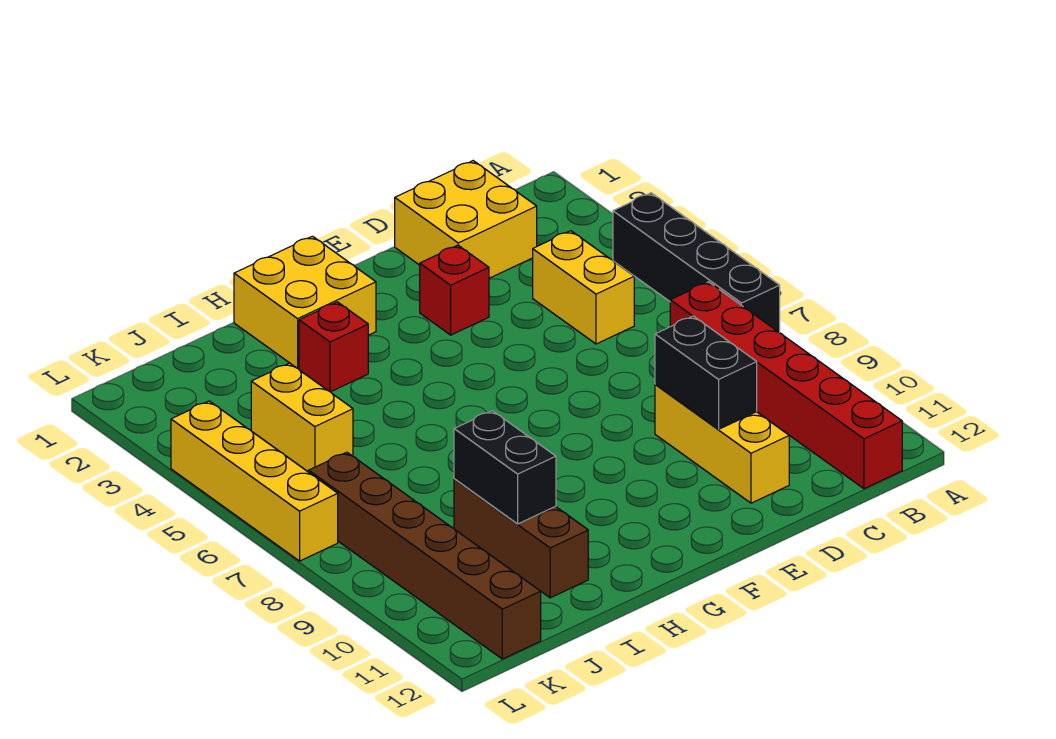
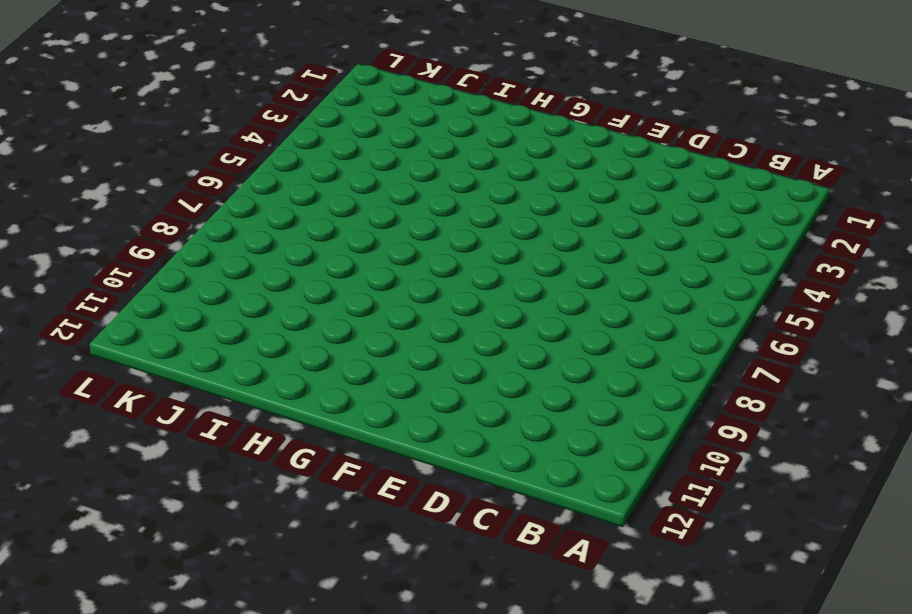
none -> black brick A4:A7 level 1
none -> red brick B7:B12 level 1
none -> yellow brick C1:D2 level 1

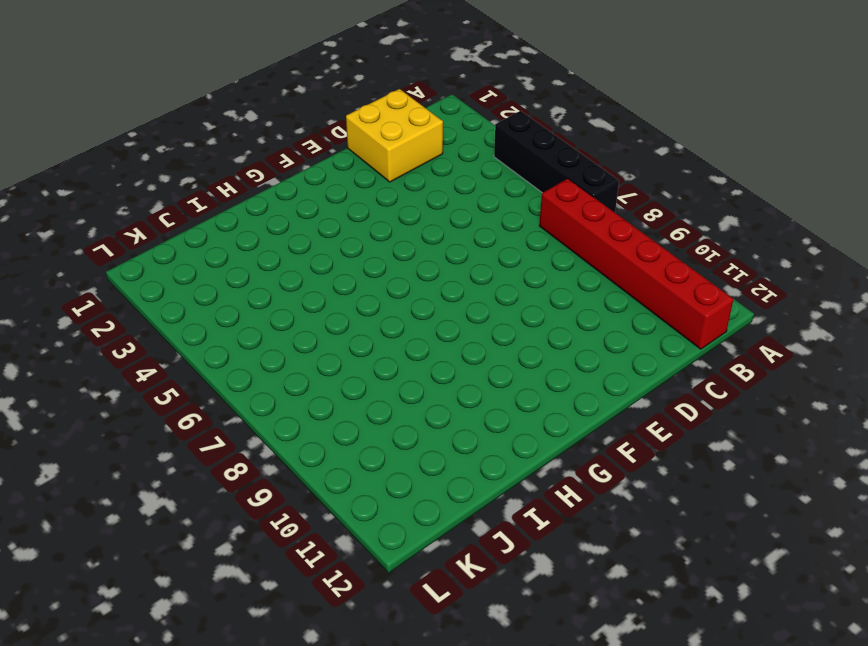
none -> yellow brick C4:C5 level 1
none -> yellow brick D9:D11 level 1
none -> red brick E3 level 1

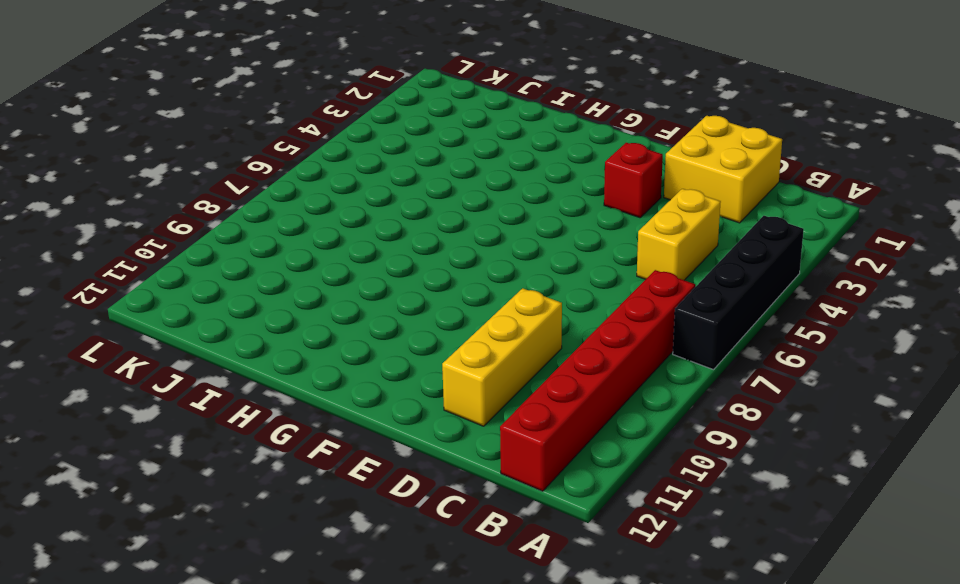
none -> yellow brick G1:H2 level 1
none -> red brick H3 level 1
none -> brown brick I9:I11 level 1

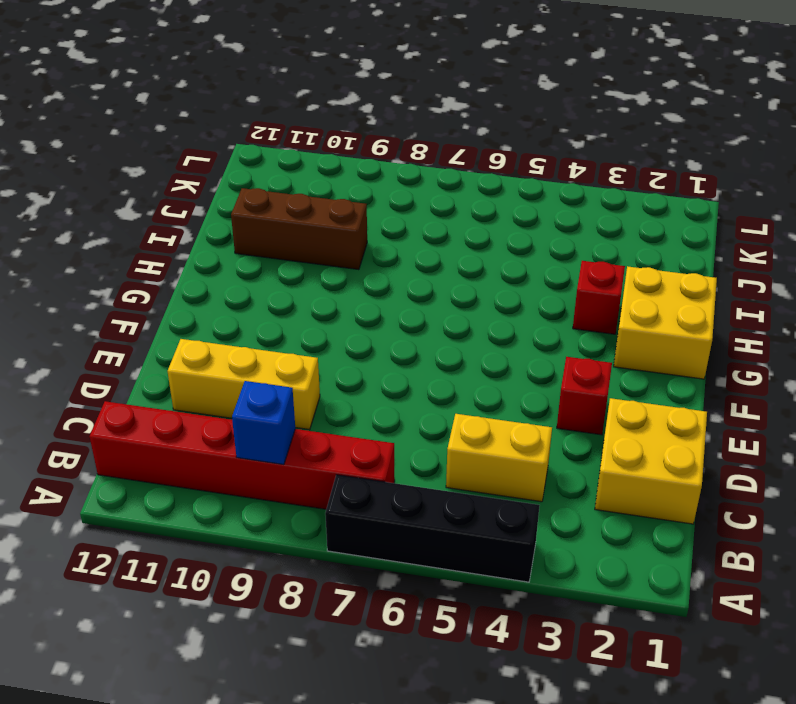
blue brick B9 level 2 -> none
none -> yellow brick J4:J5 level 1
none -> brown brick K7:K12 level 1
none -> yellow brick L4:L7 level 1

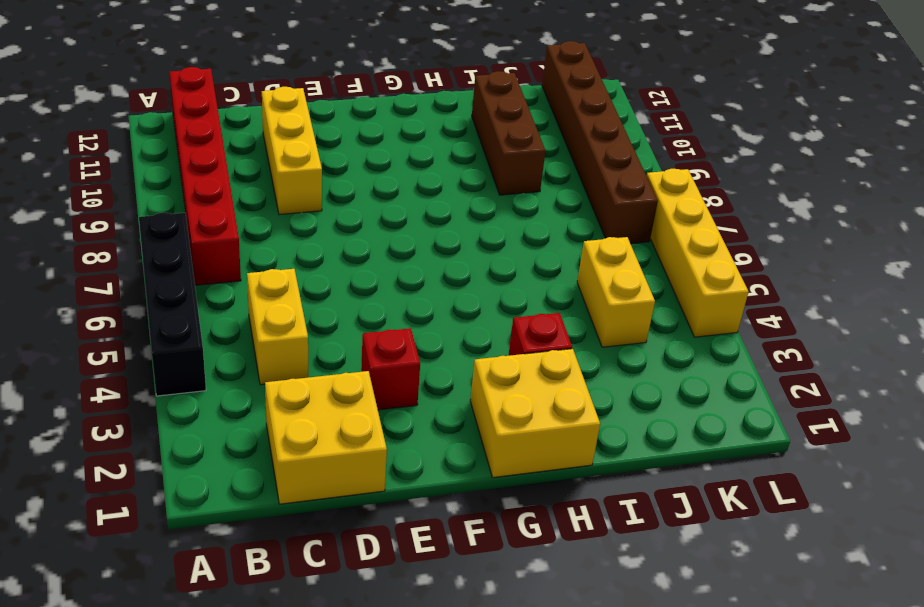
none -> black brick D9:D10 level 2
none -> black brick I9:I10 level 2

